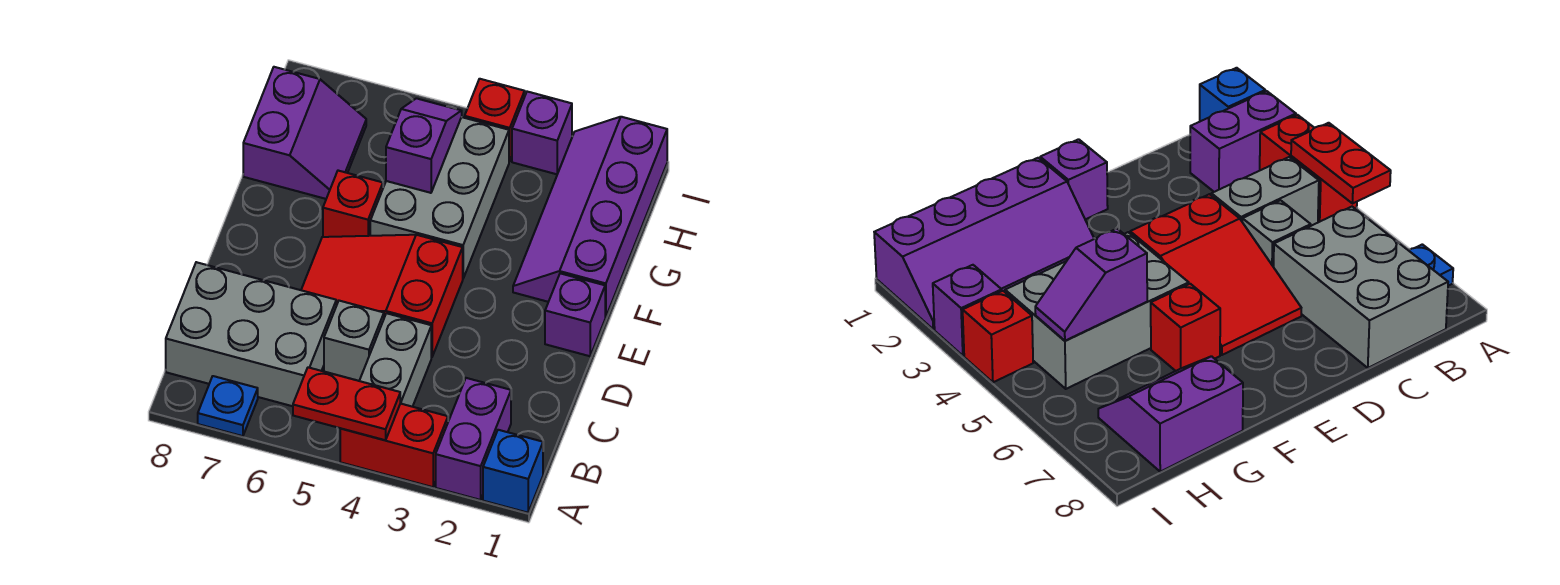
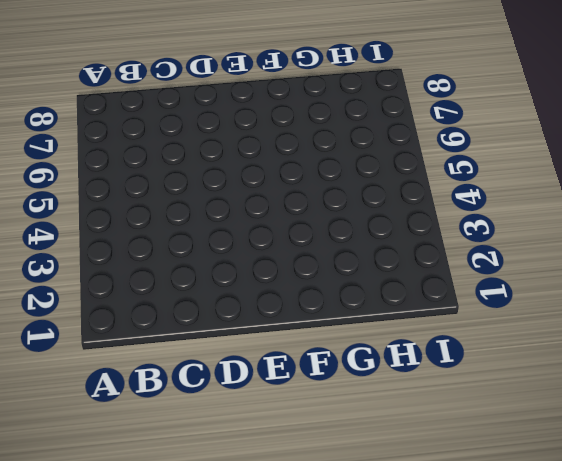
none -> blue brick A1 level 1
none -> purple brick A2:B2 level 1
none -> red brick A3:A4 level 1

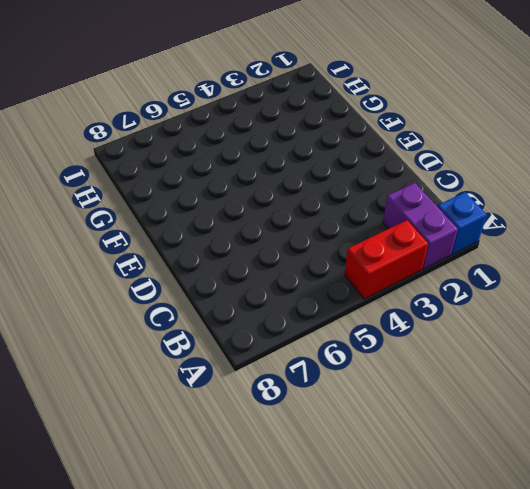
none -> blue plate A7 level 1
none -> grey brick B4:C4 level 1
none -> grey brick B6:C8 level 1

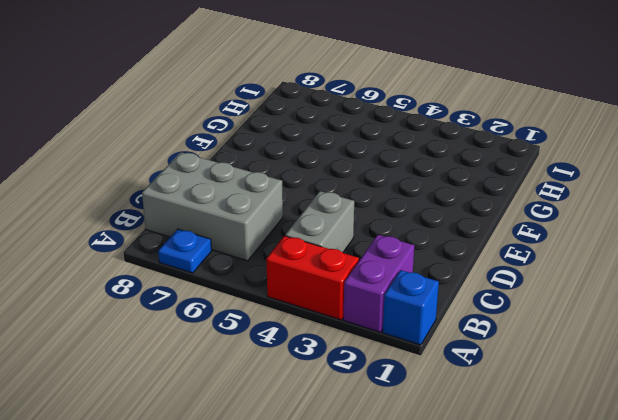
none -> grey brick C5 level 1
none -> red slope D4:E6 level 1 top 4
none -> purple brick E1 level 1

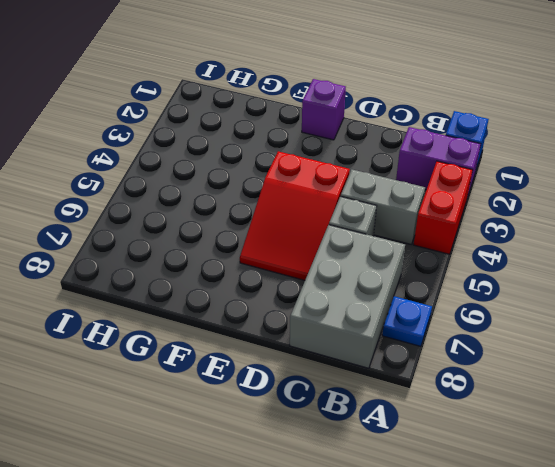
none -> purple slope F1:I2 level 1 top 1
none -> grey brick F4:H5 level 1
none -> red brick F6 level 1

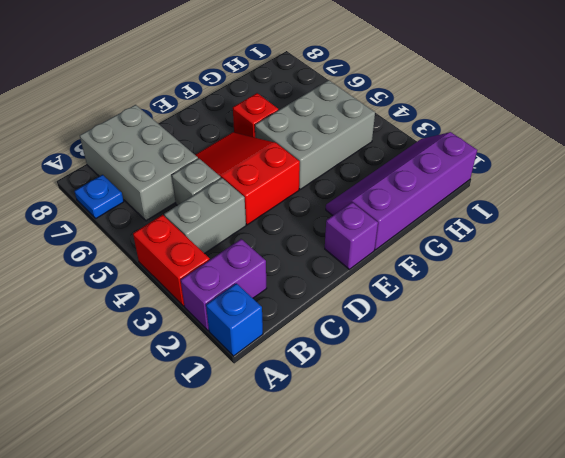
none -> purple slope G7:H8 level 1 top 8
none -> purple brick I3 level 1
none -> red brick I4 level 1

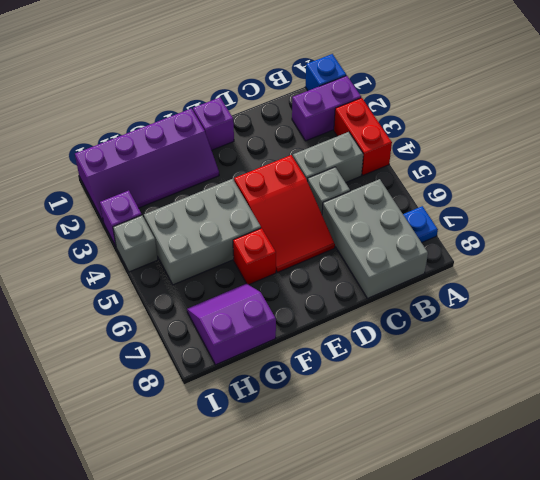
grey brick I4 level 1 -> red brick I4 level 1
none -> red plate A4:A5 level 2
none -> purple slope G5:H5 level 2 top G

